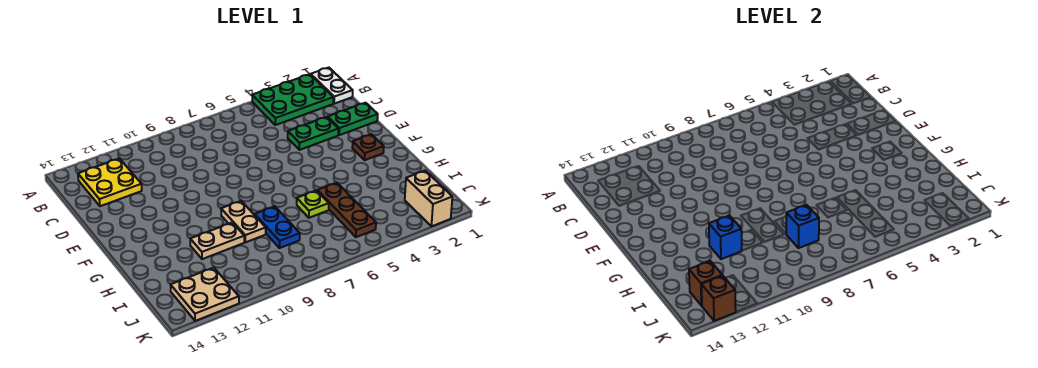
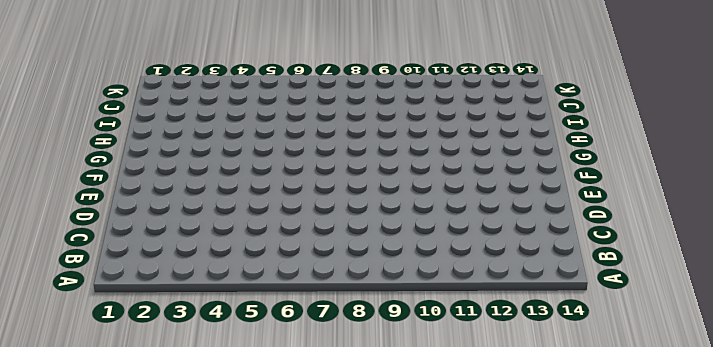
none -> white plate A1:B1 level 1
none -> green plate A2:B4 level 1
none -> yellow plate B12:C13 level 1

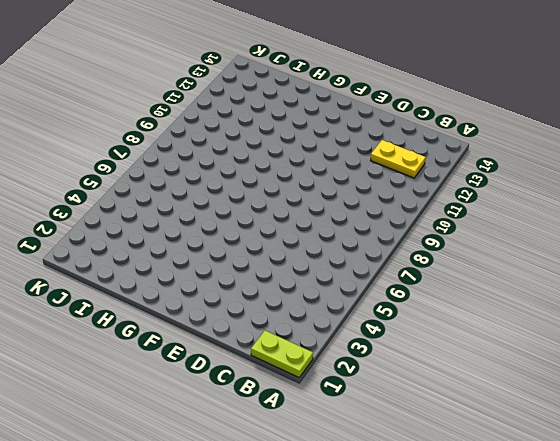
lime plate A1:B1 level 1 -> white plate A1:B1 level 1
yellow plate B12:C12 level 1 -> yellow plate B12:C13 level 1
none -> green plate A2:B4 level 1
none -> green plate D1:D2 level 1
none -> green plate D3:D4 level 1

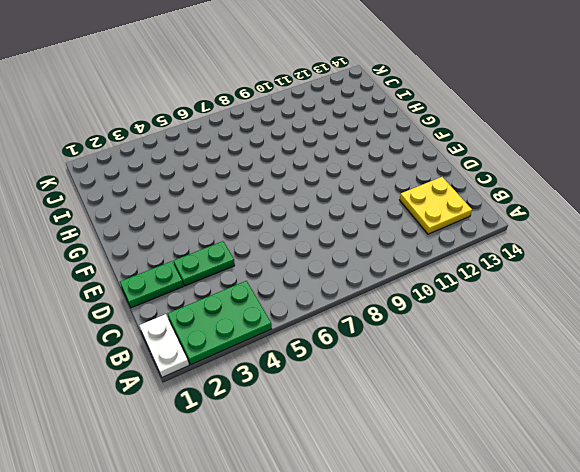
none -> brown plate F2 level 1
none -> tan plate G9:H9 level 1
none -> brown plate H5:J5 level 1

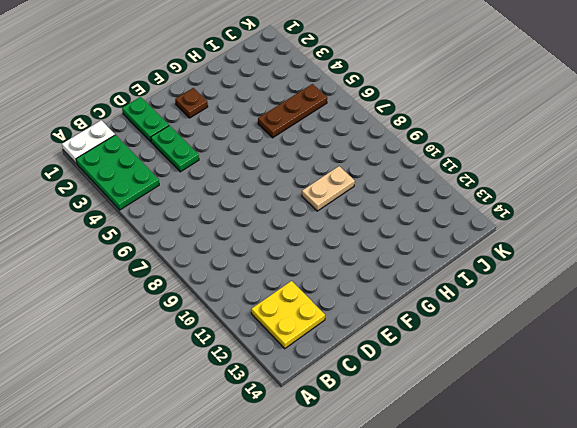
none -> lime plate H6 level 1
none -> blue plate H8:I8 level 1
none -> tan plate H10:H11 level 1

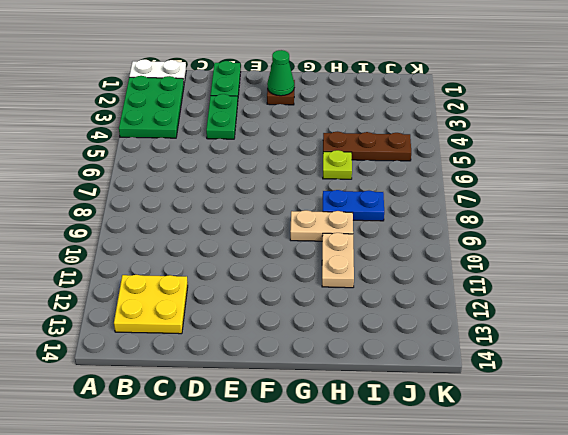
green cone F2 level 2 -> none
none -> tan brick J2:K2 level 1
none -> tan plate J12:K13 level 1
none -> blue brick H11 level 2

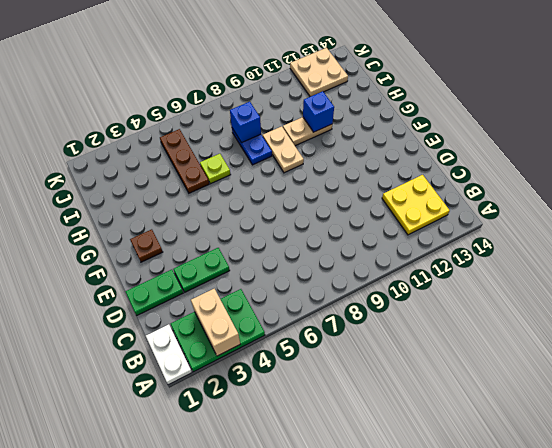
tan brick A3:B3 level 2 -> tan brick J2:K2 level 1
none -> brown brick J13 level 2
none -> brown brick K13 level 2

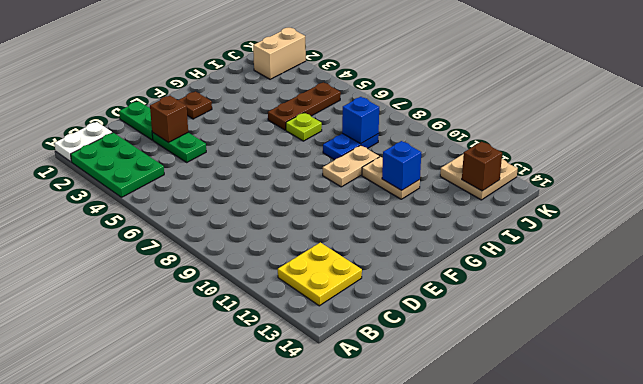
brown brick D3 level 2 -> brown brick K13 level 2

